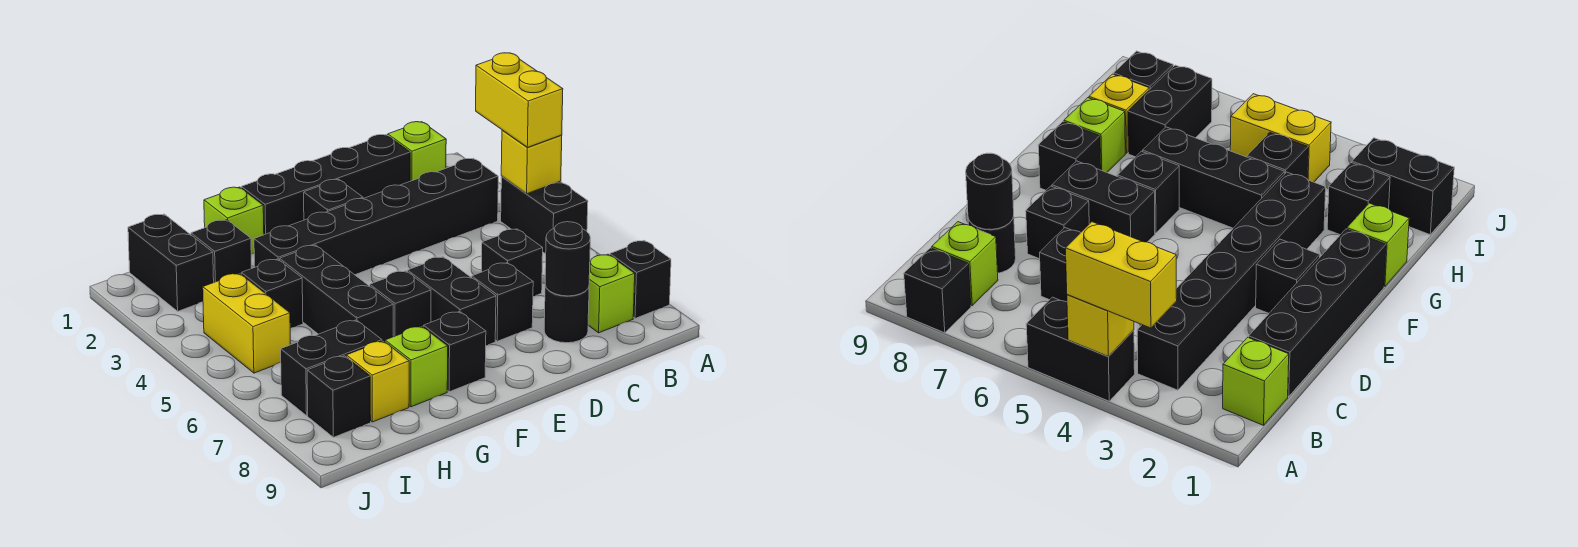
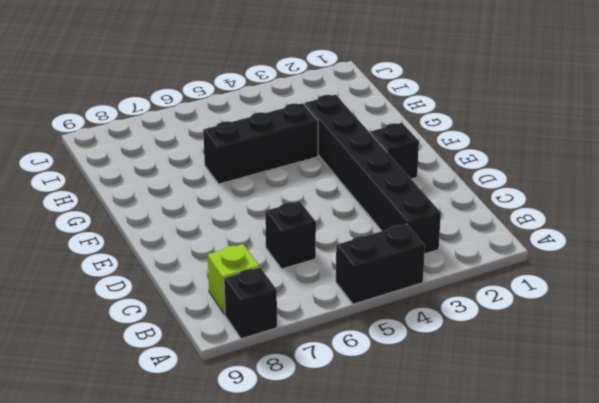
none -> lime brick B1 level 1
none -> black brick C1:F1 level 1
none -> black round brick C8 level 1

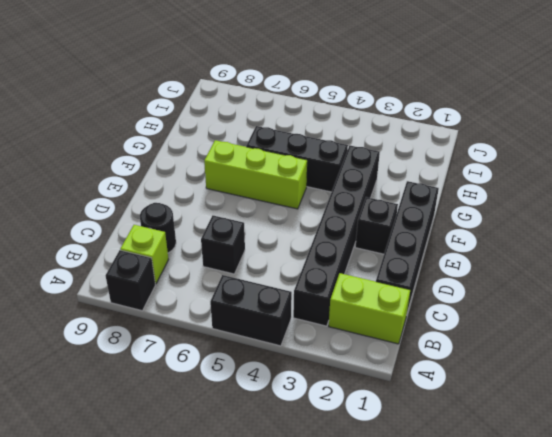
lime brick B1:B2 level 1 -> lime brick B1 level 1
lime brick F5:F7 level 1 -> black brick F6 level 1
none -> black brick D7 level 1
none -> black brick E6:E7 level 1
none -> black brick F8 level 1

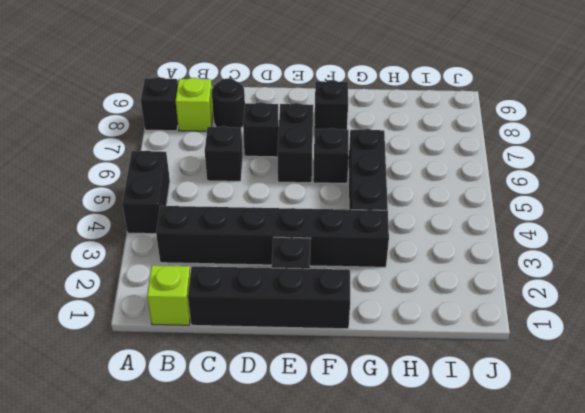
none -> lime brick G1 level 1
none -> lime brick G8 level 1
none -> black brick H2 level 1

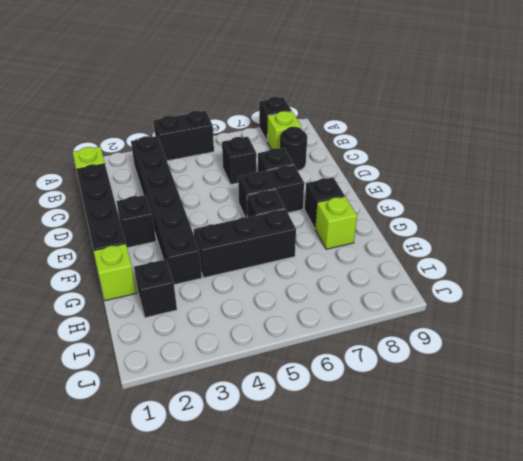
none -> black brick H4 level 1
none -> black brick H7:I7 level 1
none -> yellow brick H8 level 1

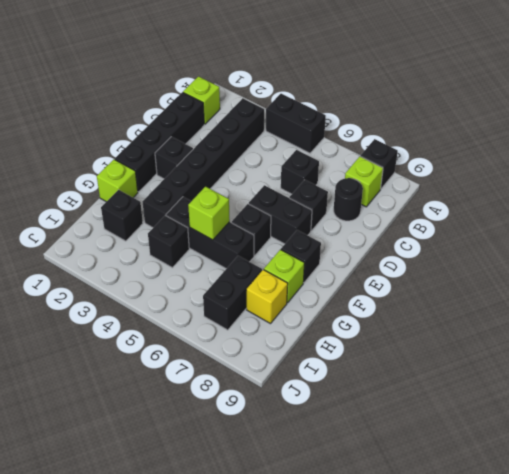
lime brick G5 level 2 -> none
none -> black brick I1:I2 level 1
none -> yellow brick I4:I5 level 1
none -> black brick I8 level 1

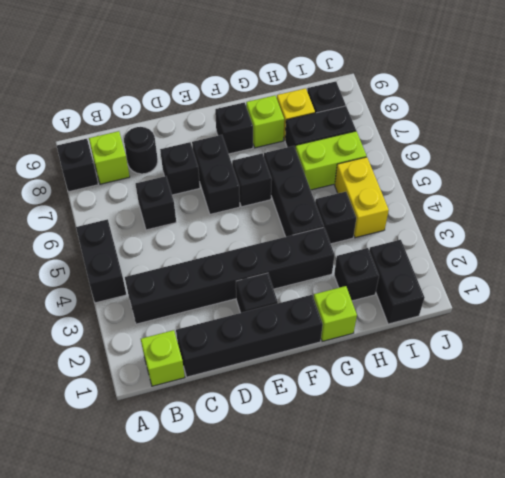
lime brick H6:I6 level 1 -> none
none -> yellow brick A4 level 2
none -> black round brick C8 level 2
none -> yellow brick A3:A4 level 3

